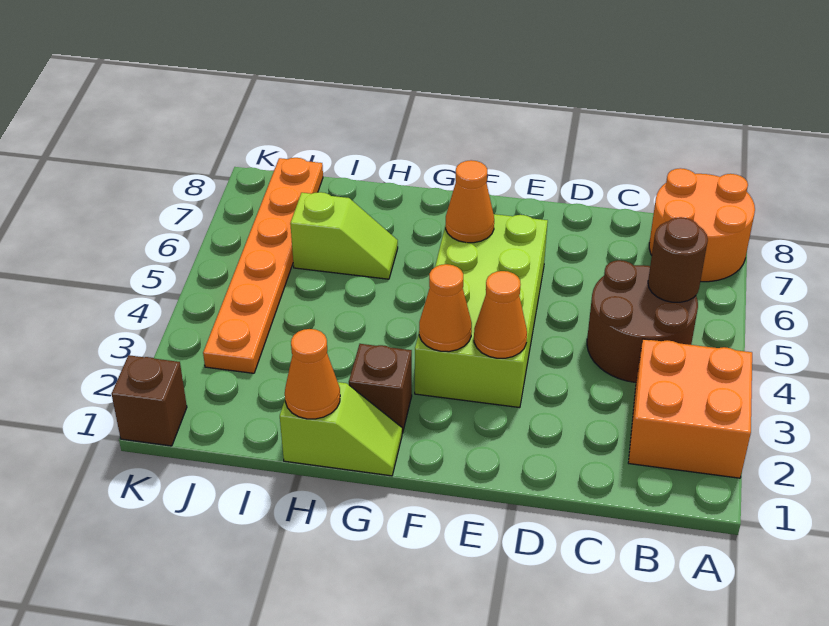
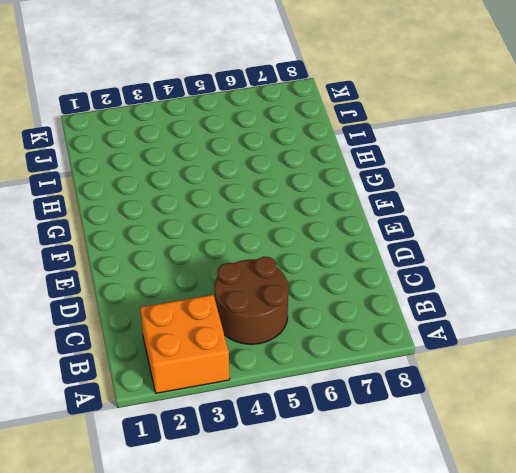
none -> orange round brick A7:B8 level 1
none -> lime brick E3:F6 level 1
none -> lime slope G1:H1 level 1 top H

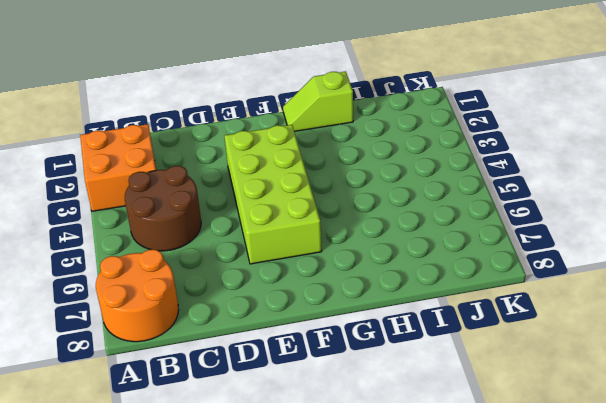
none -> brown brick G2 level 1
none -> lime slope H6:I6 level 1 top I
none -> orange plate J3:J8 level 1

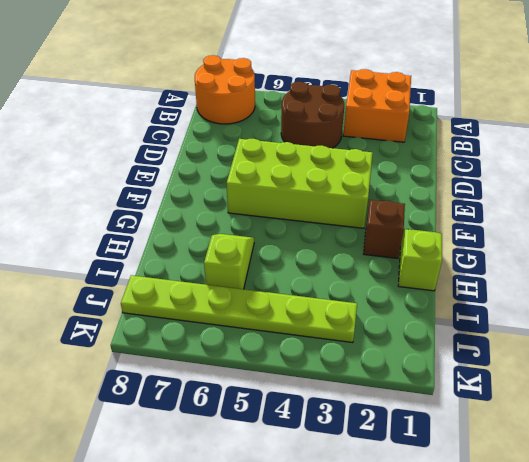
lime plate J3:J8 level 1 -> orange plate J3:J8 level 1
none -> brown brick K1 level 1
none -> brown round brick B5 level 2
none -> orange cone E3 level 2

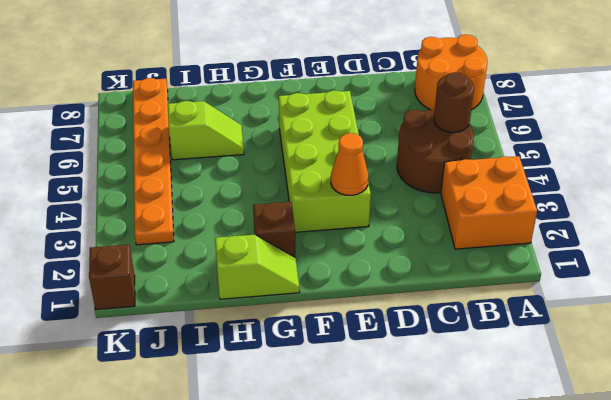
none -> orange cone F3 level 2
none -> orange cone F6 level 2
none -> orange cone H1 level 2

